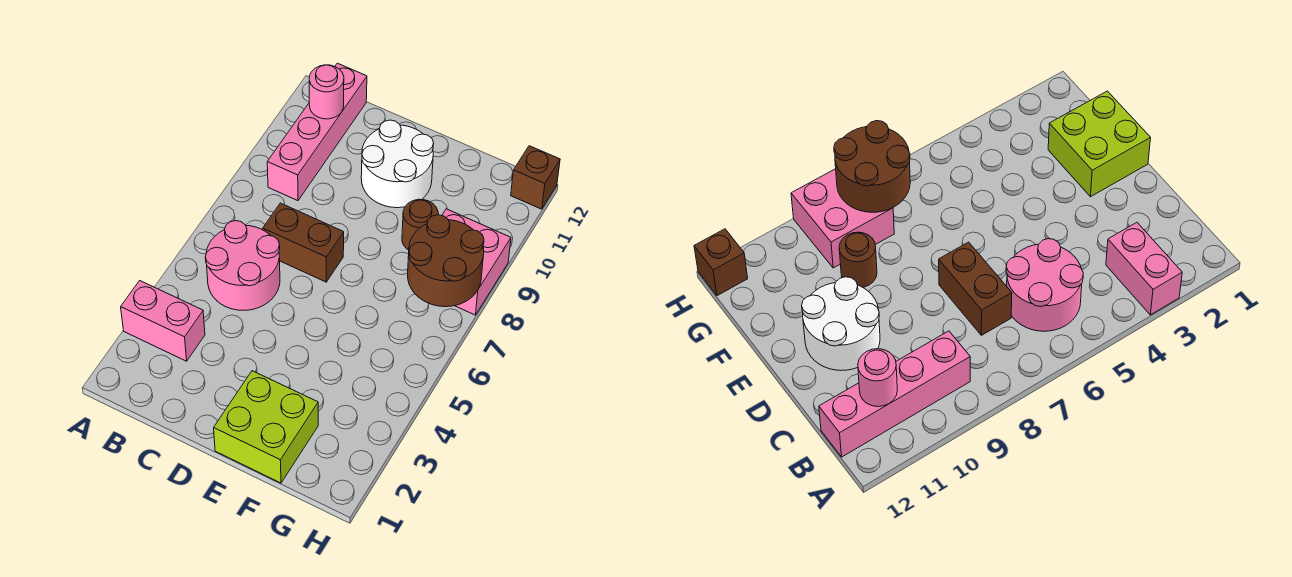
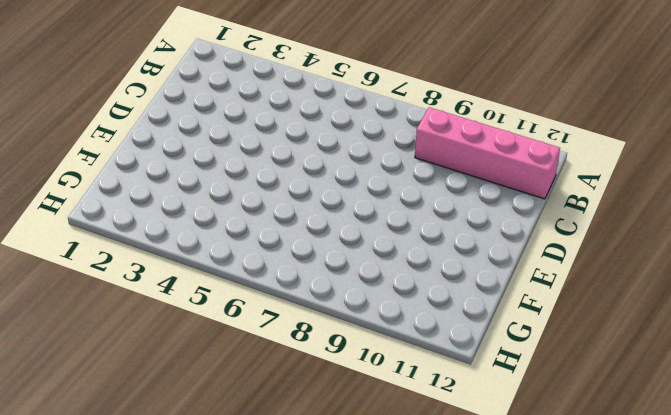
none -> pink brick A3:B3 level 1
none -> pink round brick B5:C6 level 1

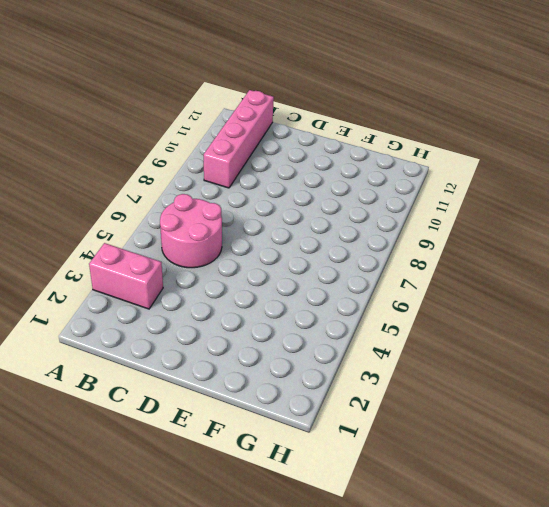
none -> brown brick C7:D7 level 1
none -> white round brick D10:E11 level 1

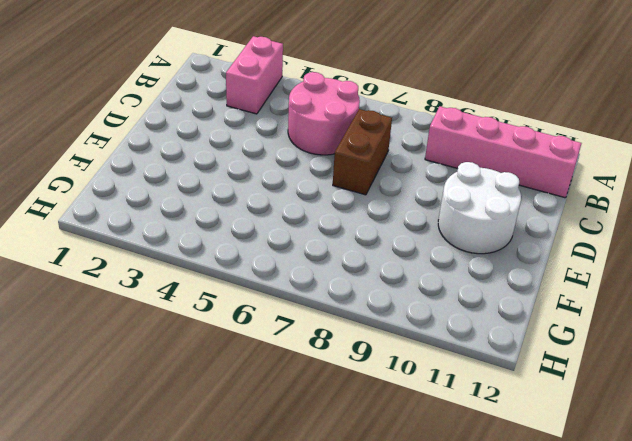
none -> lime brick E1:F2 level 1
none -> brown round brick F9 level 1

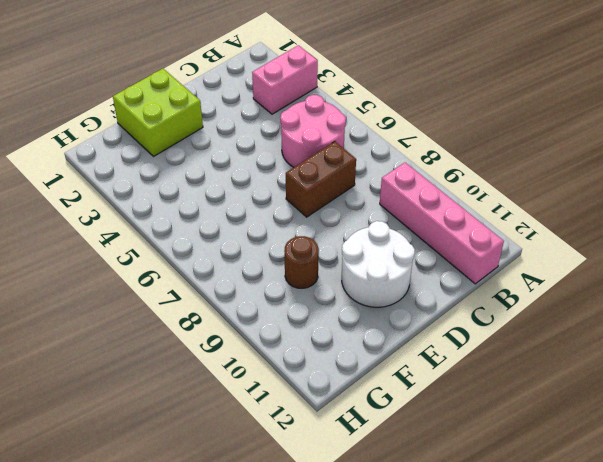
none -> pink brick G8:H9 level 1
none -> brown brick H12 level 1

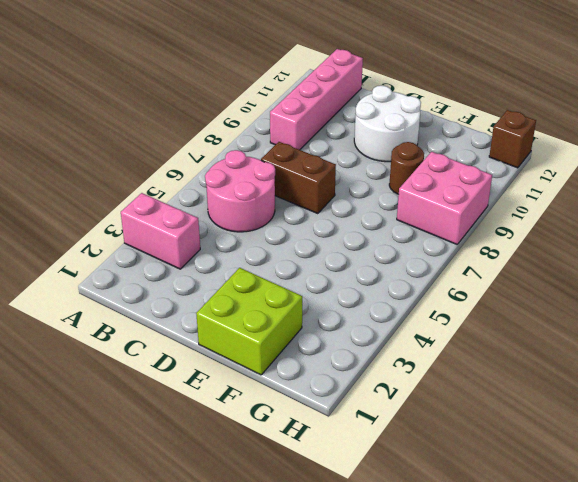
none -> pink round brick B11 level 2
none -> brown round brick G7:H8 level 2

